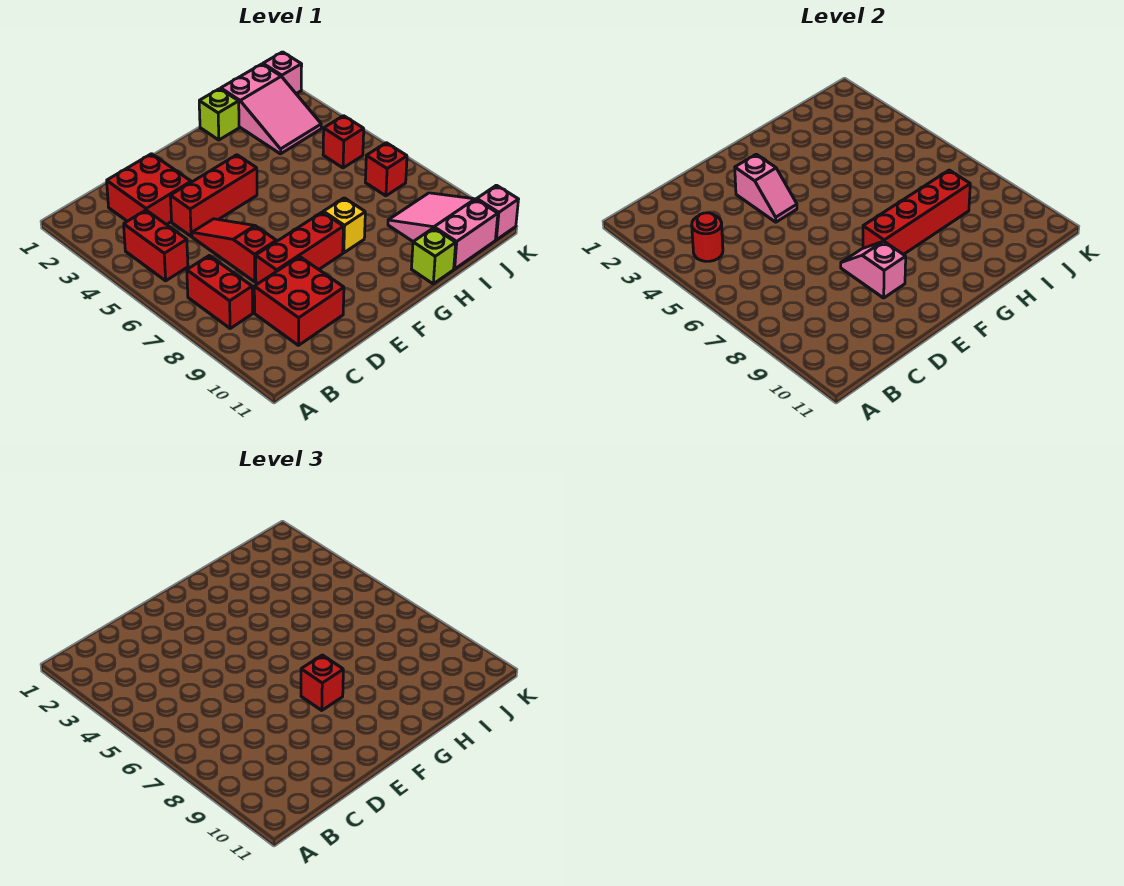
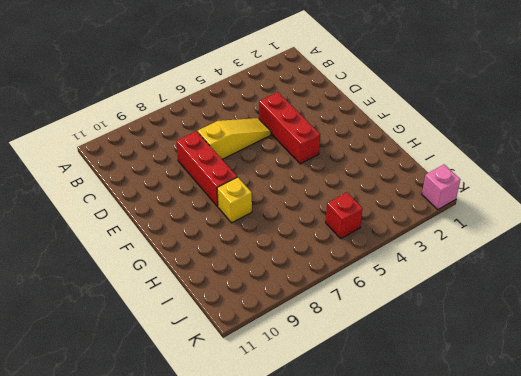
yellow slope D5:D7 level 1 top 7 -> red slope D5:D7 level 1 top 7
none -> red brick B4:B5 level 1
none -> red brick B7:B8 level 1
none -> red brick C2:D3 level 1

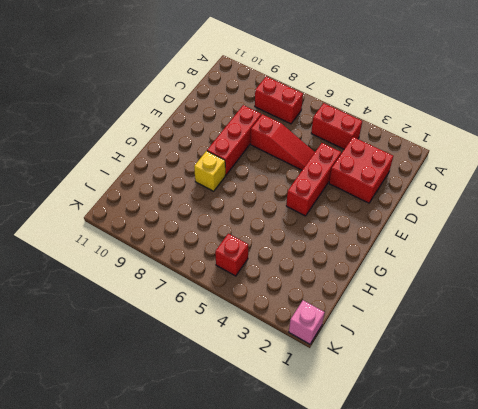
none -> red brick C9:D10 level 1
none -> lime brick H1 level 1
none -> lime brick H11 level 1

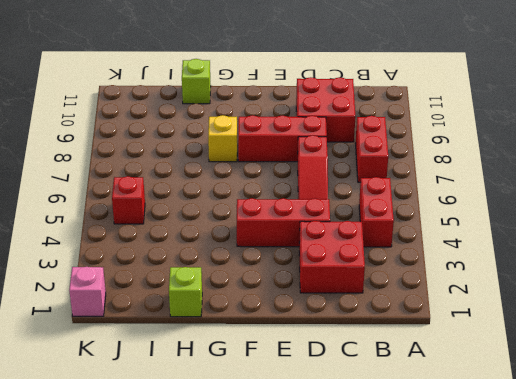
none -> pink slope I1:J3 level 1 top 1
none -> pink slope I9:J11 level 1 top 11
none -> red brick J7 level 1

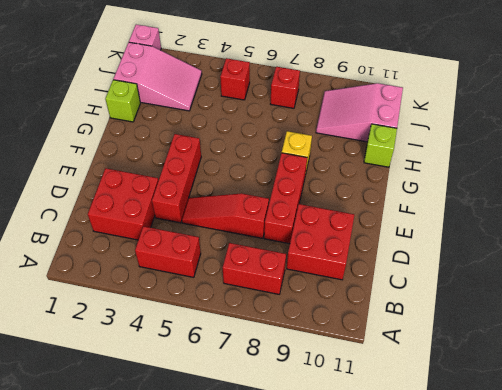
none -> pink brick K11 level 1
none -> red round brick B4 level 2
none -> pink slope E3:E4 level 2 top 3

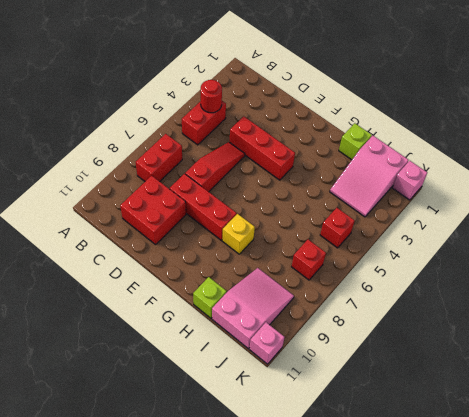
none -> red brick C2:D3 level 1
none -> pink slope E3:E4 level 2 top 3
none -> pink slope E8:E9 level 2 top 9

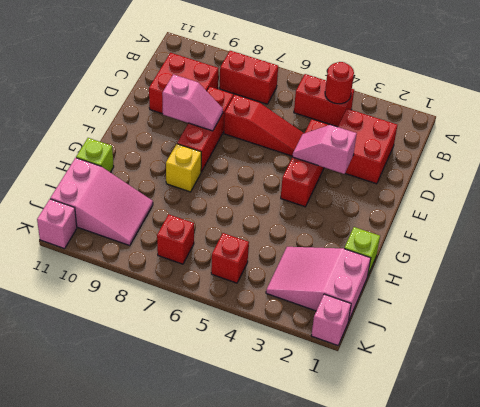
none -> red brick F8:I8 level 2
none -> red brick F8 level 3

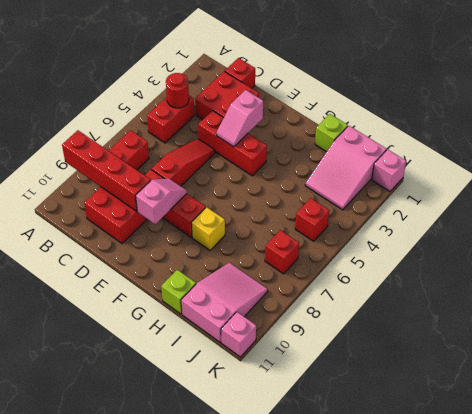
red brick A9:D9 level 2 -> red brick F8:I8 level 2
red brick C1 level 1 -> red brick F8 level 3

